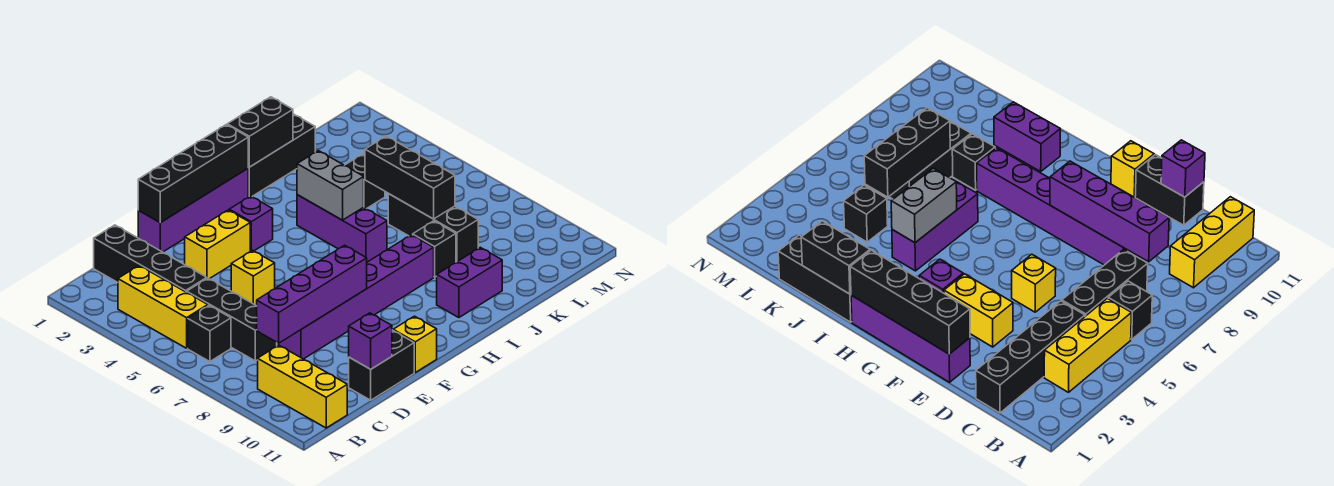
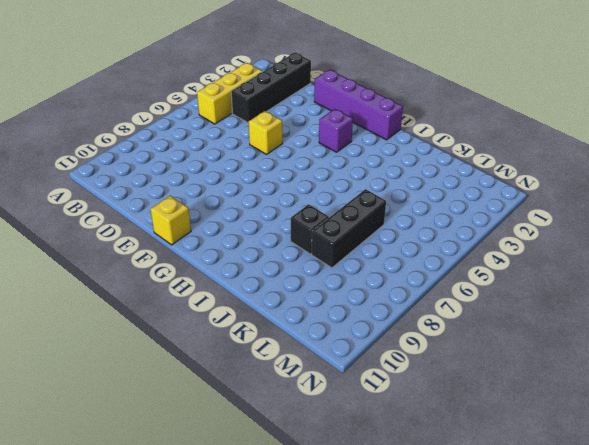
none -> black brick B6 level 1
none -> yellow brick B9:B11 level 1
none -> black brick C5:C7 level 1

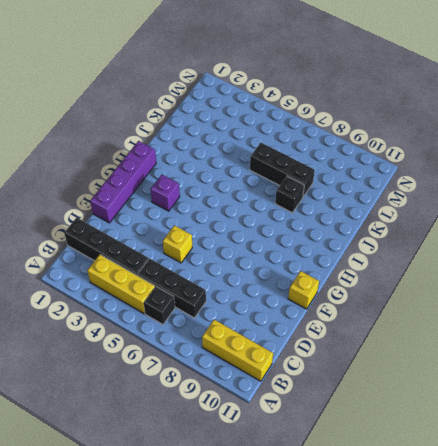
none -> purple brick D8:I8 level 1
none -> black brick D11:E11 level 1
none -> yellow brick E3:F3 level 1

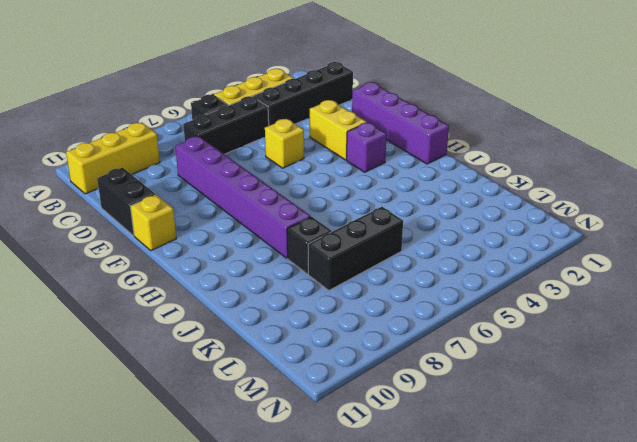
none -> black brick I1:K1 level 1
none -> purple brick I4:I6 level 1
none -> purple brick I10:J10 level 1

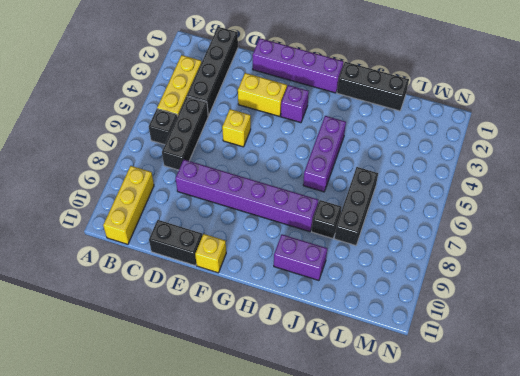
none -> black brick K4 level 1
none -> purple brick C8:F8 level 2
none -> purple brick D11 level 2

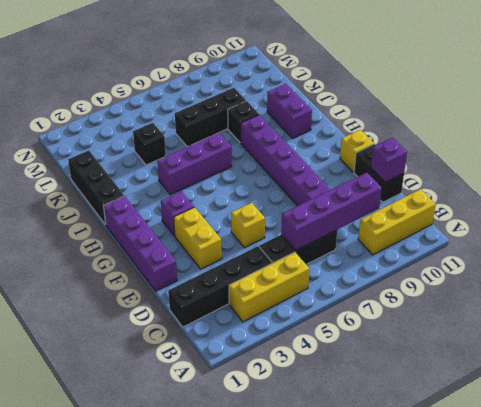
purple brick C6:C9 level 2 -> purple brick C8:F8 level 2
none -> black brick B6 level 1
none -> black brick E1:H1 level 2
none -> black brick I1:J1 level 2

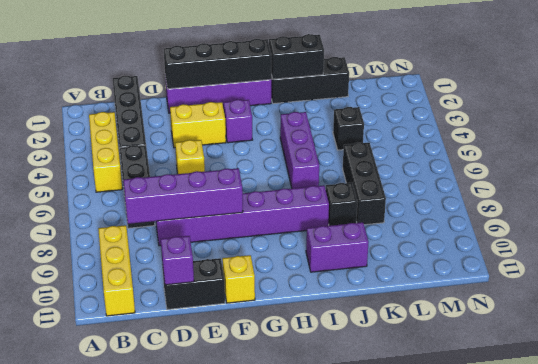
none -> black brick B6 level 1
none -> grey brick I4:I5 level 2
none -> black brick K5:K7 level 2

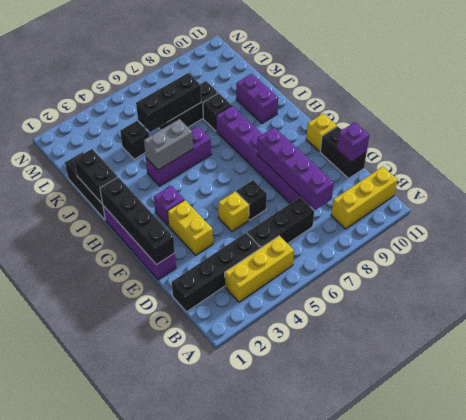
black brick E6 level 1 -> black brick B6 level 1

